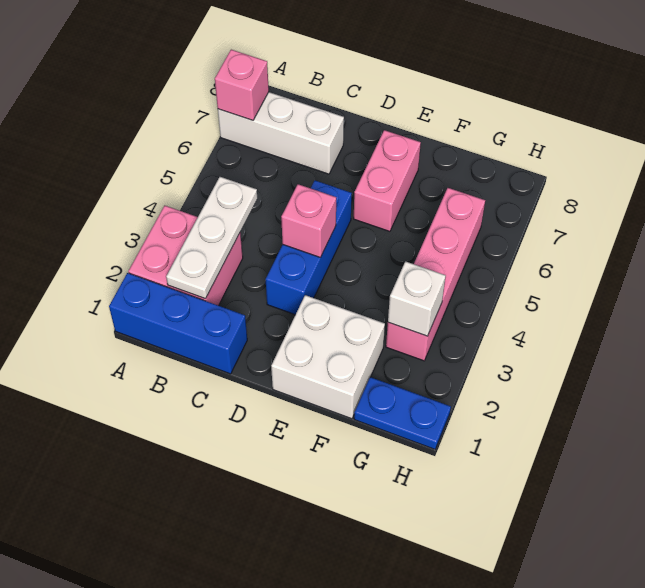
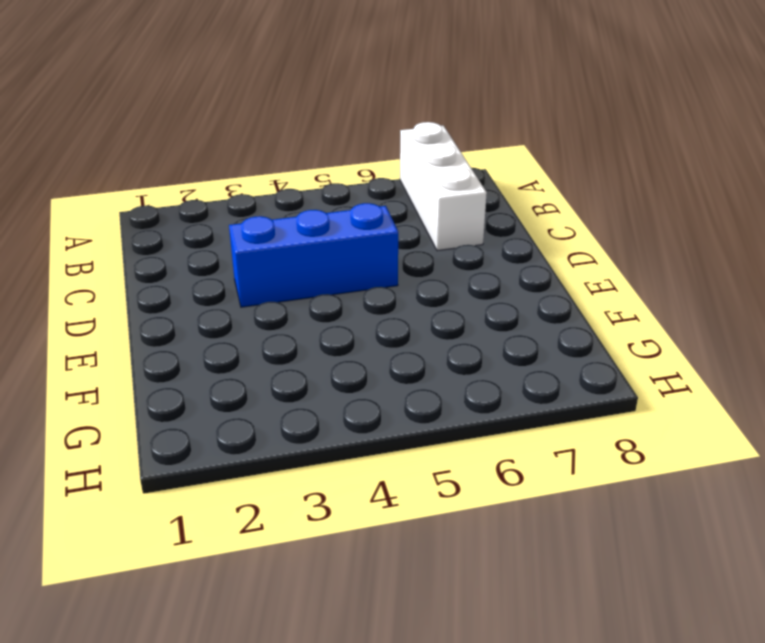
none -> blue brick A1:C1 level 1
none -> pink brick A2:B3 level 1
none -> white brick E1:F2 level 1

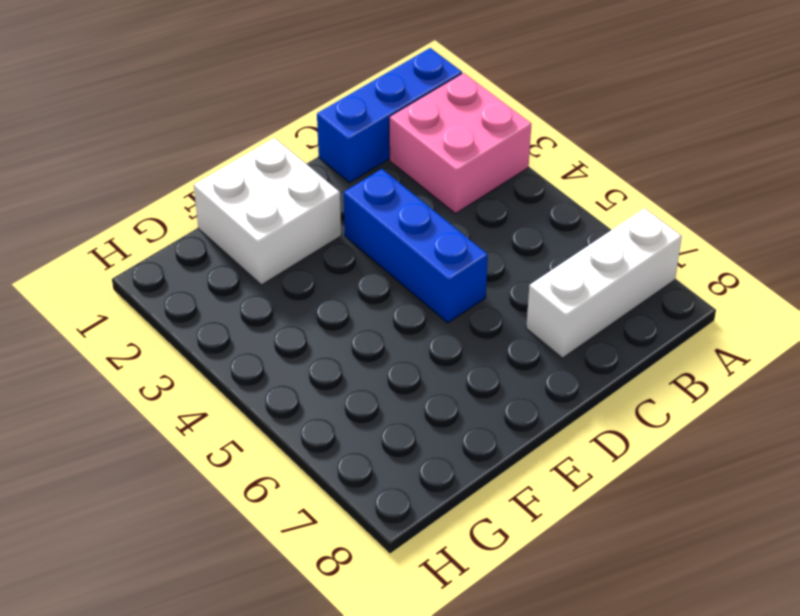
none -> pink brick E6:E7 level 1
none -> blue plate G1:H1 level 1
none -> pink brick G3:G6 level 1

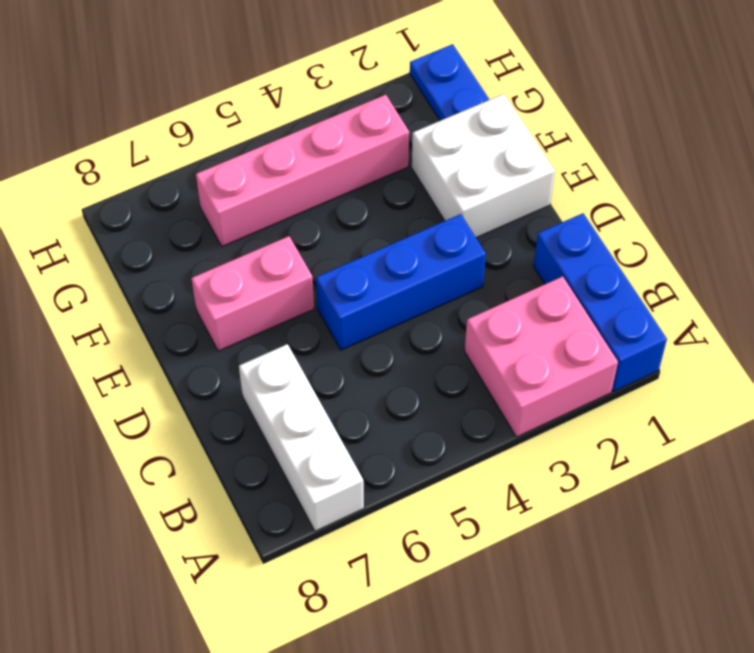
none -> pink brick A7 level 2
none -> white plate B2:B4 level 2
none -> pink brick D4 level 2

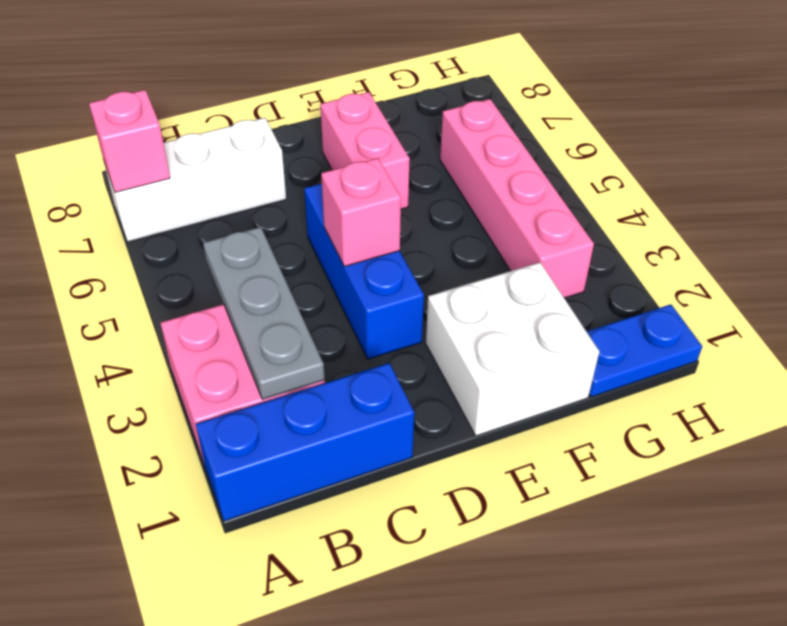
grey plate B2:B4 level 2 -> white plate B2:B4 level 2
none -> white brick G3 level 2

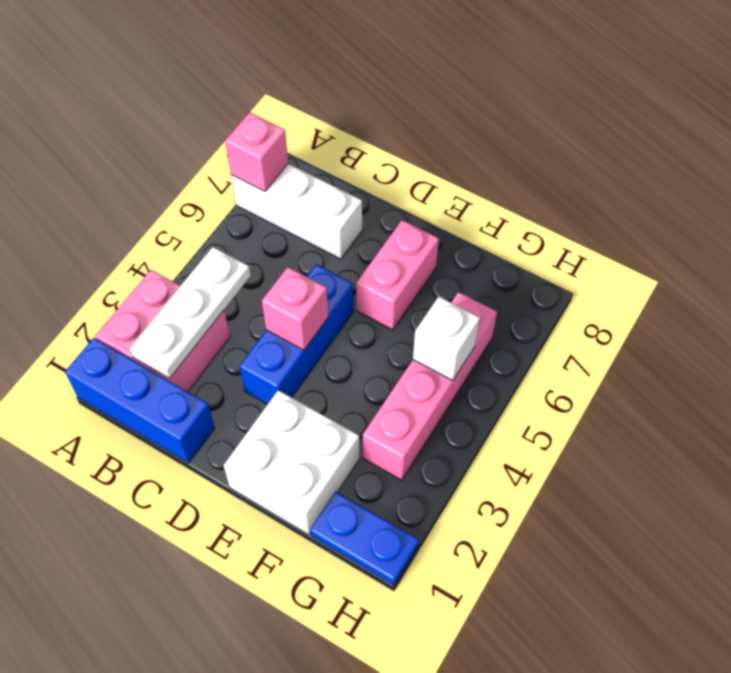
white brick G5 level 2 -> white brick G3 level 2

